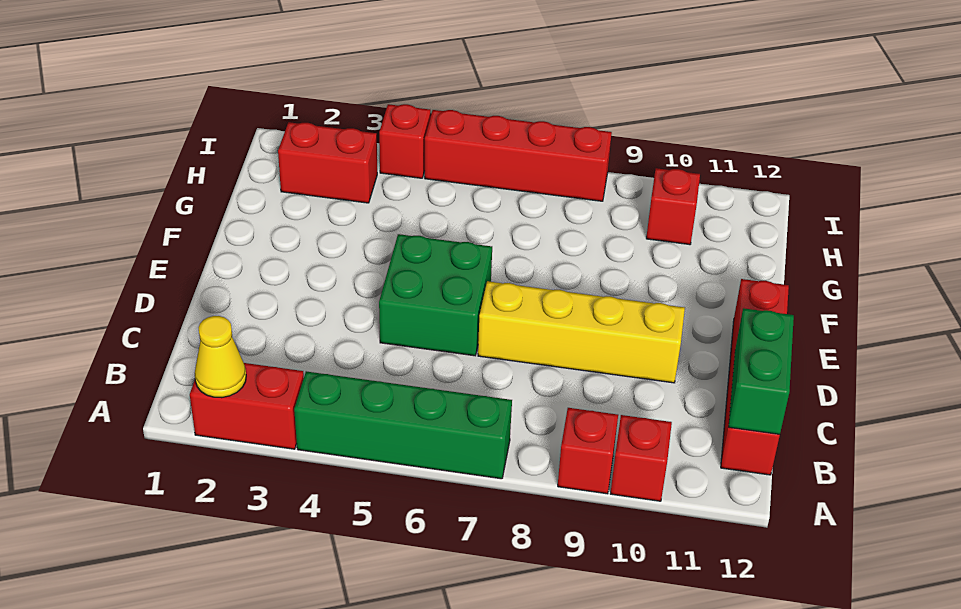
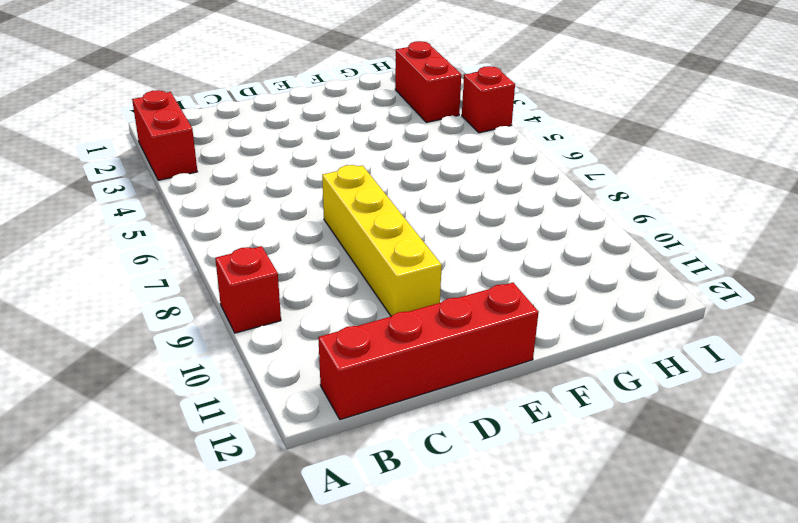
none -> green brick A4:A7 level 1
none -> red brick A10 level 1
none -> green brick D5:E6 level 1

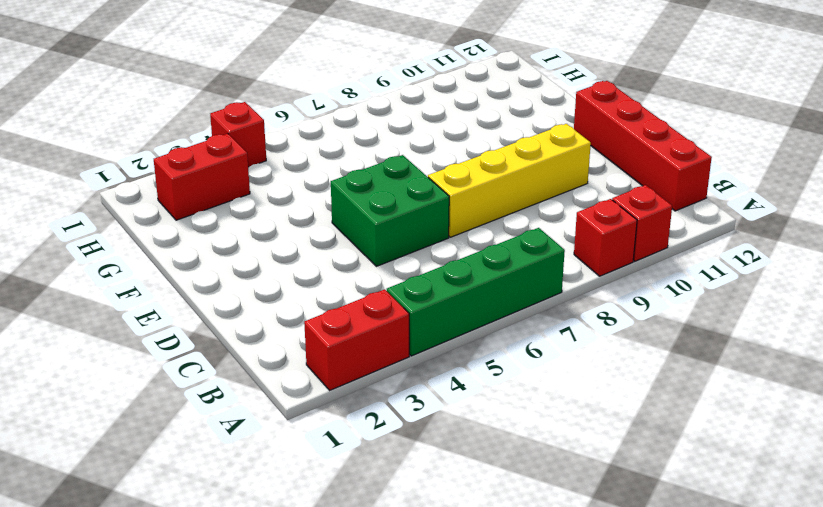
none -> red brick H10 level 1
none -> red brick I5:I8 level 1
none -> yellow cone A2 level 2

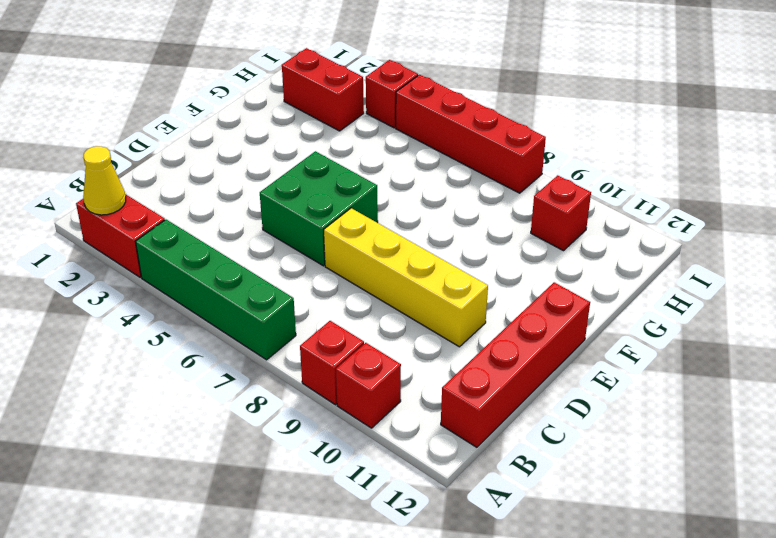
none -> green brick B12:C12 level 2

